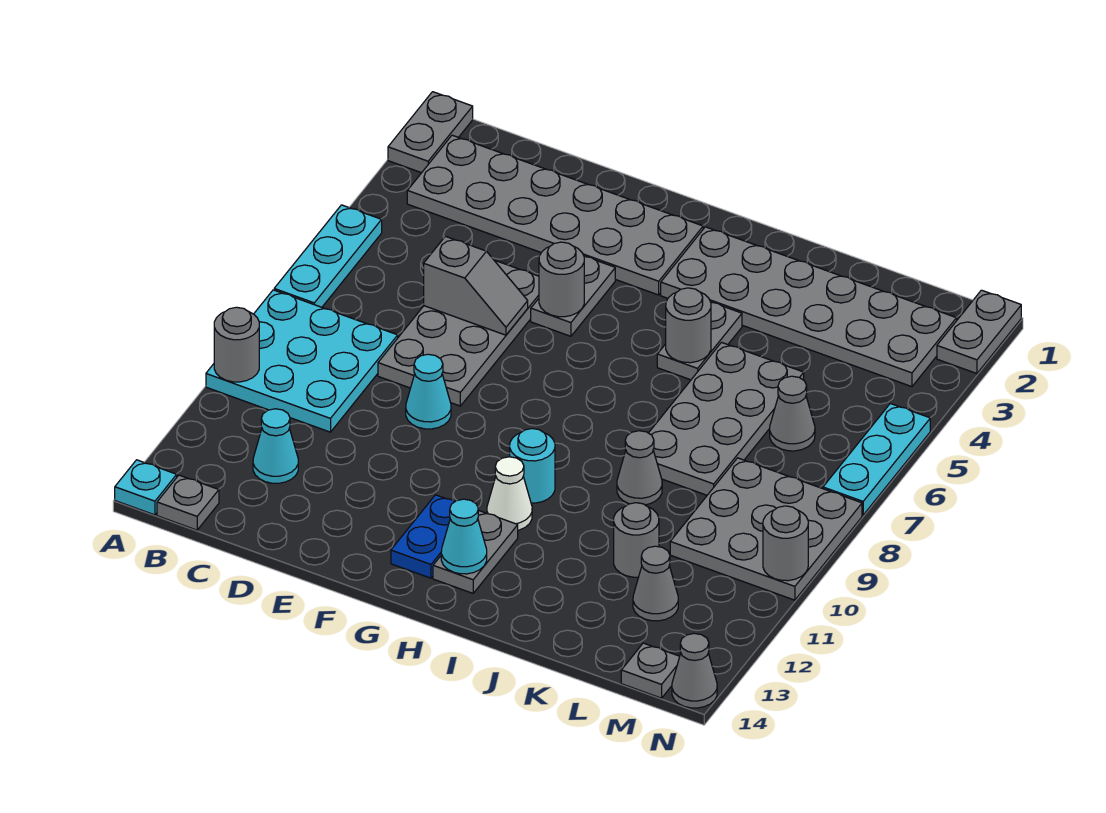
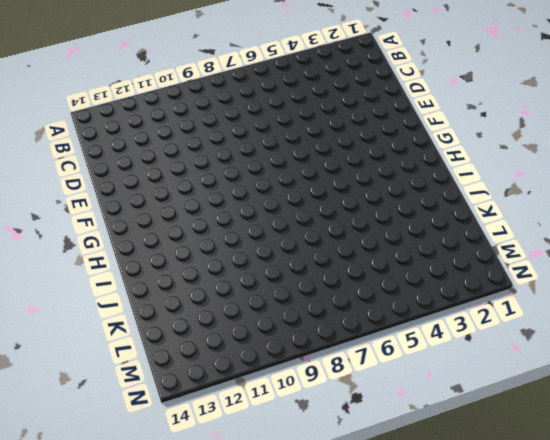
none -> grey plate A1:A2 level 1
none -> cyan plate A5:A7 level 1
none -> cyan plate A8:C10 level 1
none -> cyan plate A14 level 1

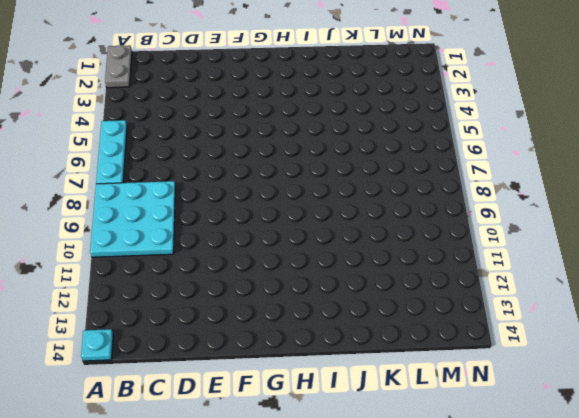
none -> grey plate B2:G3 level 1
none -> grey plate B14 level 1
none -> cyan cone C12 level 1
none -> grey plate D5:E8 level 1

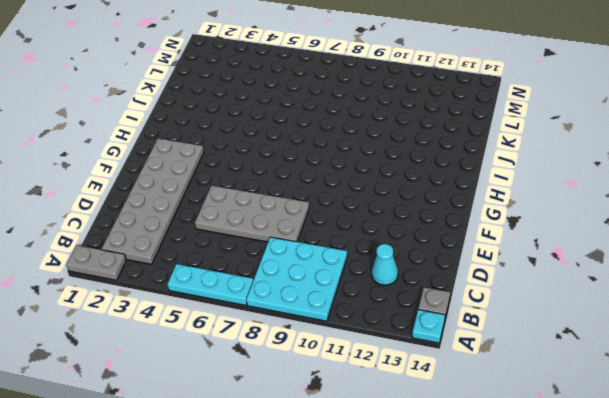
none -> cyan cone E9 level 1
none -> grey plate F4:F5 level 1
none -> blue plate G12:G13 level 1
none -> grey plate H2:M3 level 1

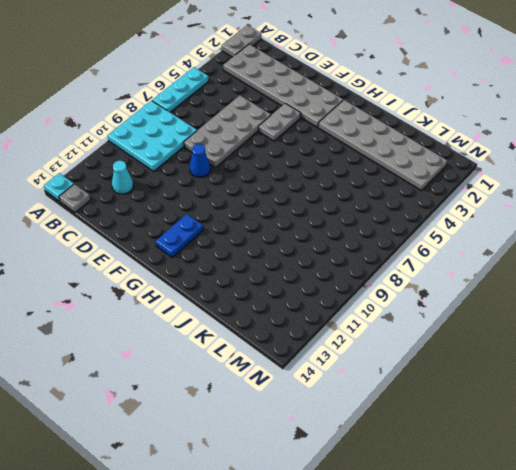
blue cone E9 level 1 -> cyan cone E9 level 1
none -> cyan round brick H10 level 1
none -> white cone H11 level 1
none -> grey plate H12:H13 level 1
none -> grey plate I4:I5 level 1

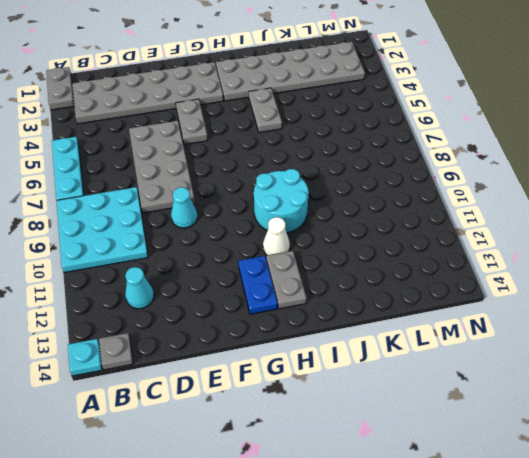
cyan round brick H9:I10 level 1 -> cyan round brick H10 level 1
none -> grey plate J5:K8 level 1
none -> grey cone J9 level 1
none -> grey round brick K11 level 1
none -> grey cone L6 level 1

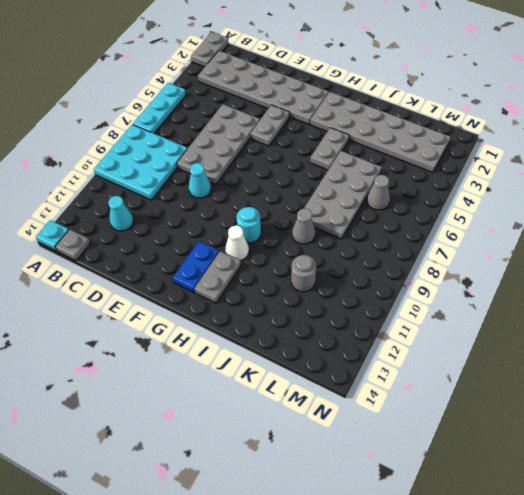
none -> grey plate L8:N10 level 1
none -> grey cone L12 level 1
none -> grey plate M14 level 1
none -> grey plate N1:N2 level 1

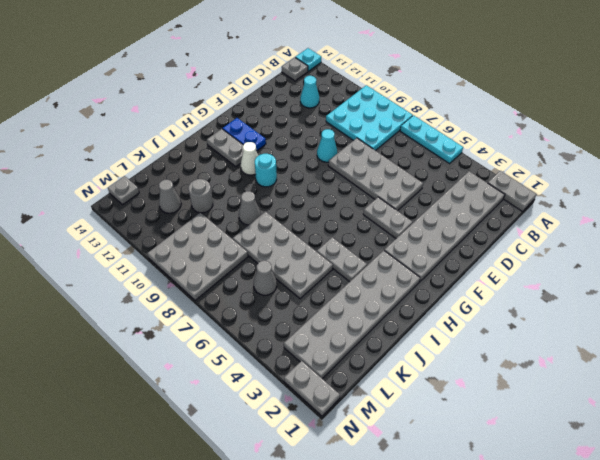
none -> cyan plate N5:N7 level 1
none -> grey cone N14 level 1
none -> grey round brick A10 level 2
none -> grey slope D6:E6 level 2 top D

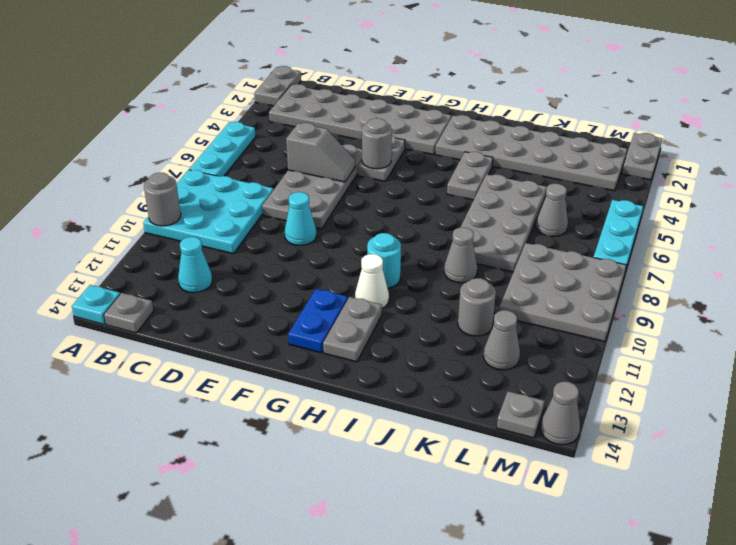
none -> cyan cone H13 level 2
none -> grey round brick I5 level 2
none -> grey round brick N10 level 2

